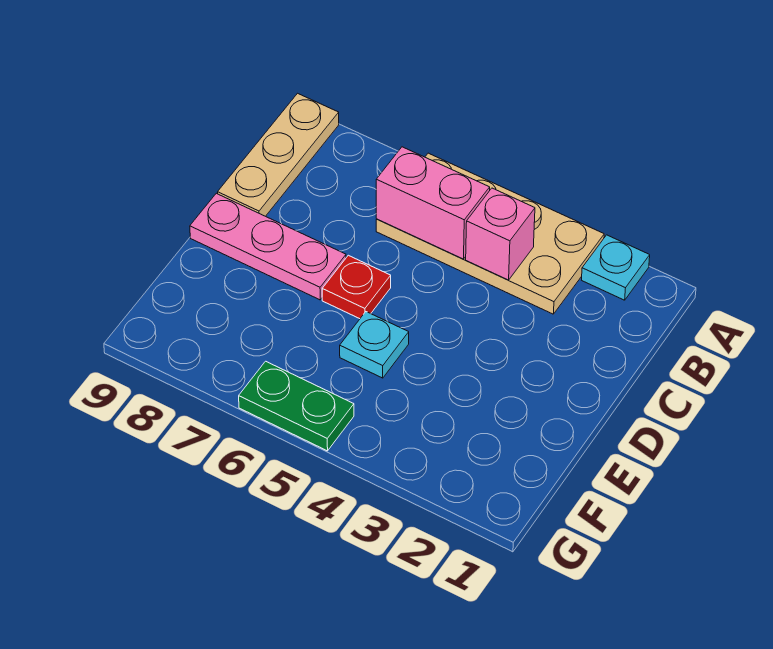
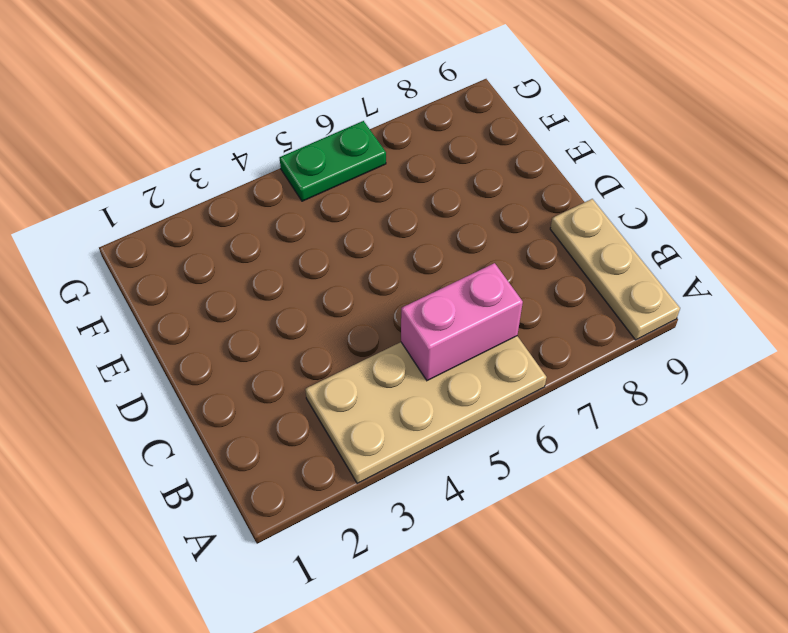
none -> cyan plate A2 level 1
none -> red plate D6 level 1

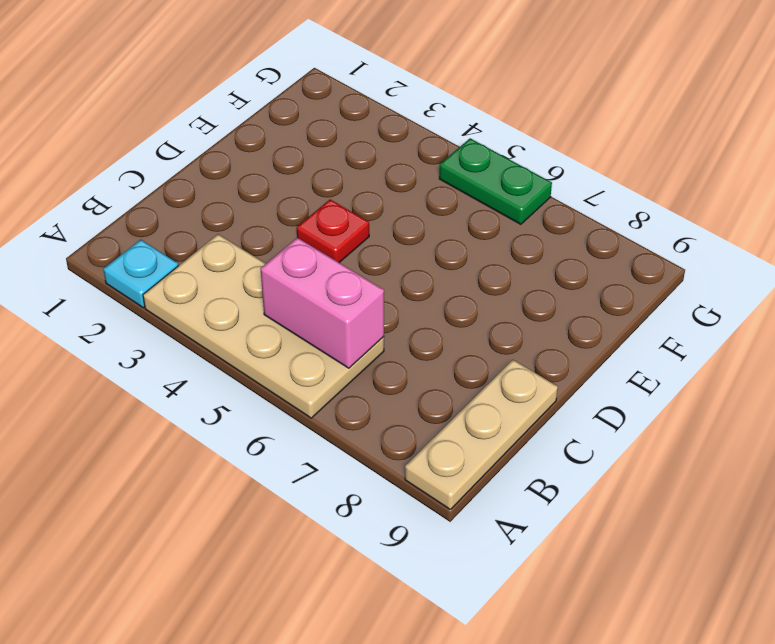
red plate D4 level 1 -> red plate D6 level 1
none -> pink plate D7:D9 level 1
none -> cyan plate E5 level 1

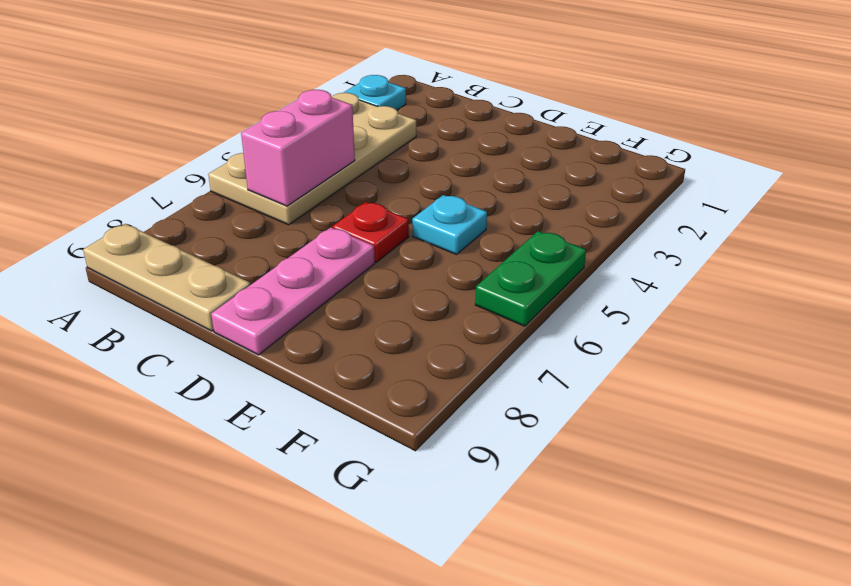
none -> pink brick B4 level 2

